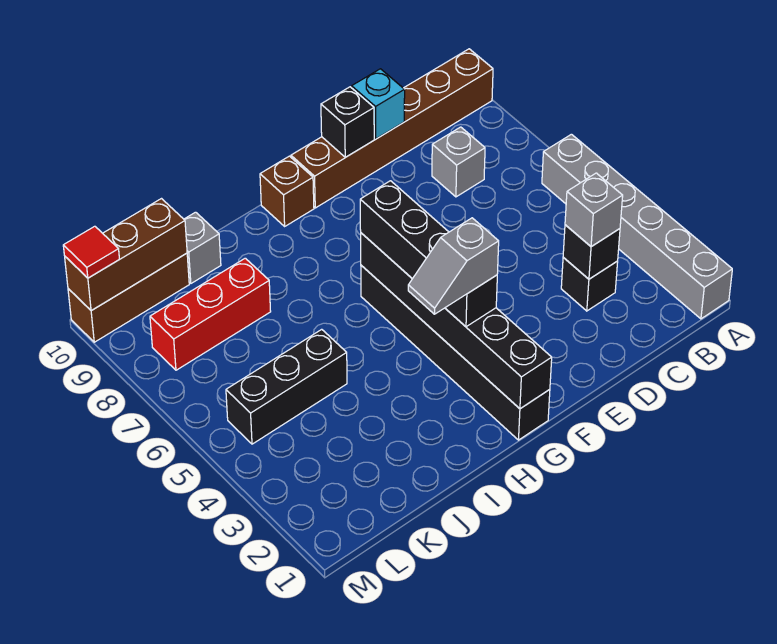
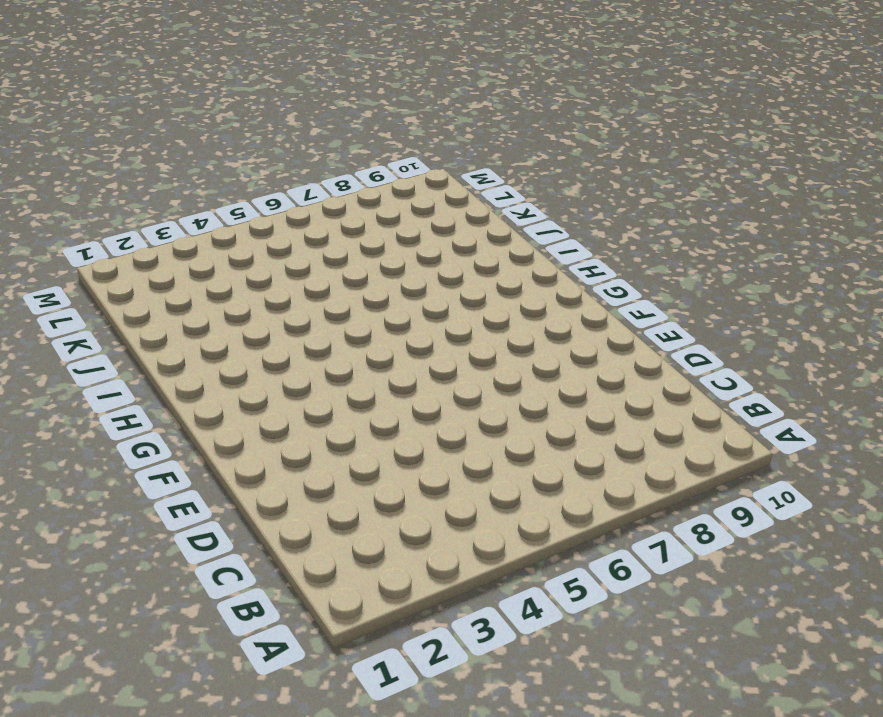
none -> grey brick A1:A6 level 1
none -> brown brick A10:F10 level 1
none -> black brick C3 level 1

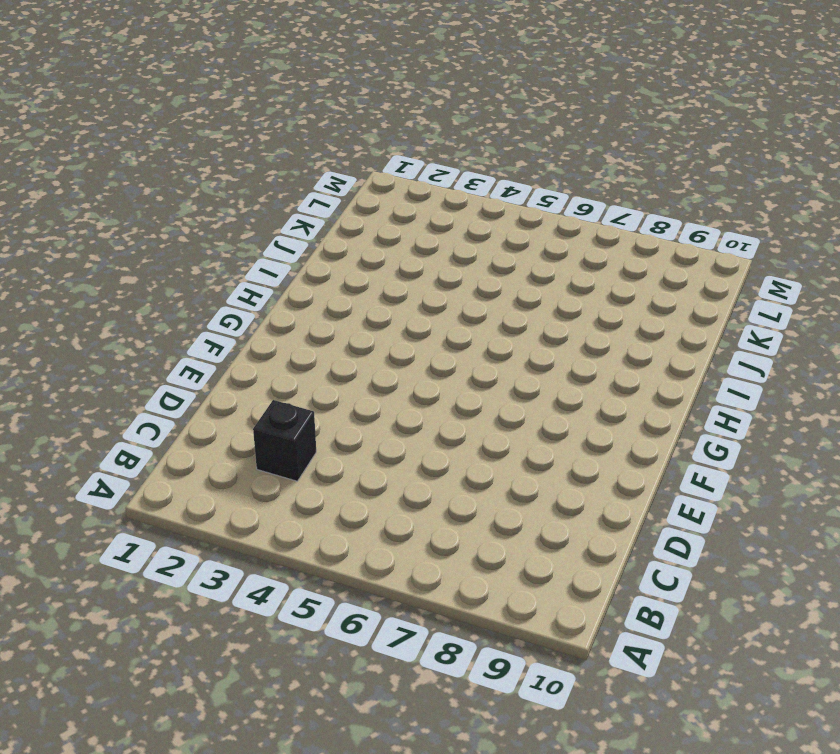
none -> grey brick A1:A6 level 1
none -> brown brick A10:F10 level 1
none -> grey brick C8 level 1

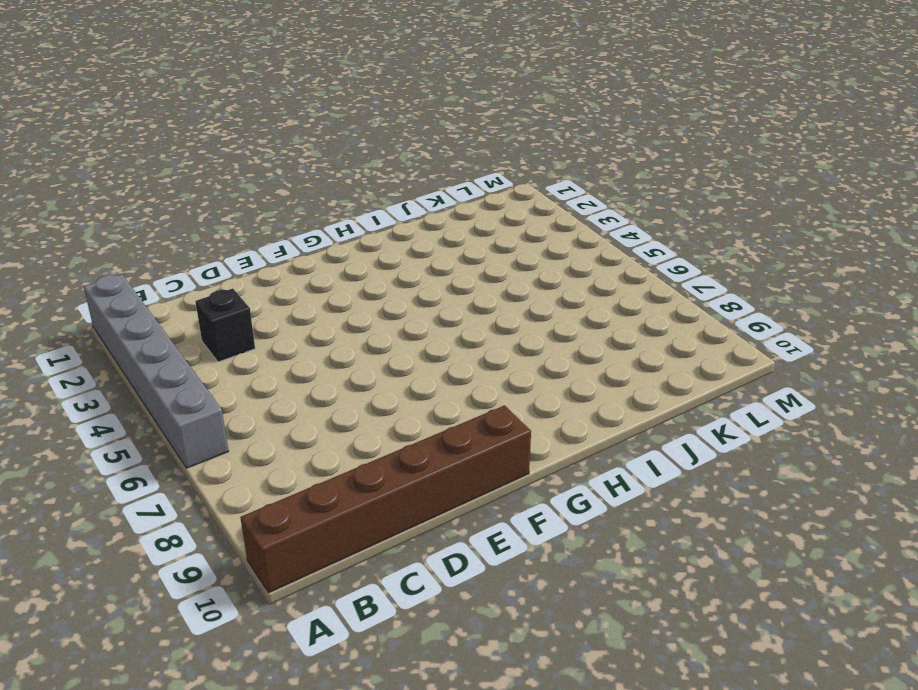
none -> grey brick C8 level 1
none -> black brick G1:G6 level 1
none -> brown brick G10 level 1

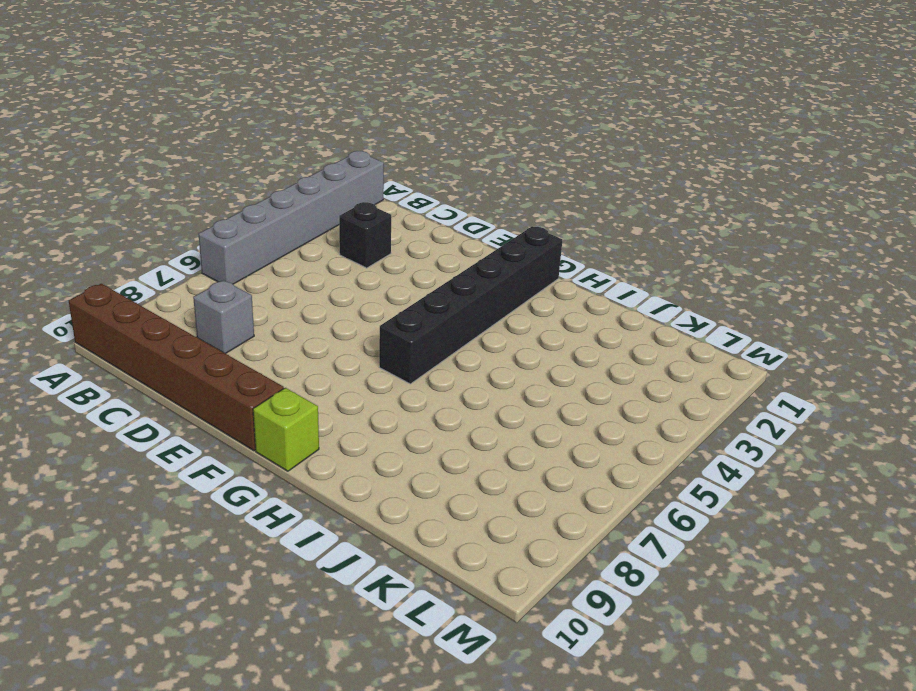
lime brick G10 level 1 -> brown brick G10 level 1
none -> black brick J5:L5 level 1
none -> red brick J8:L8 level 1
none -> grey brick J10 level 1

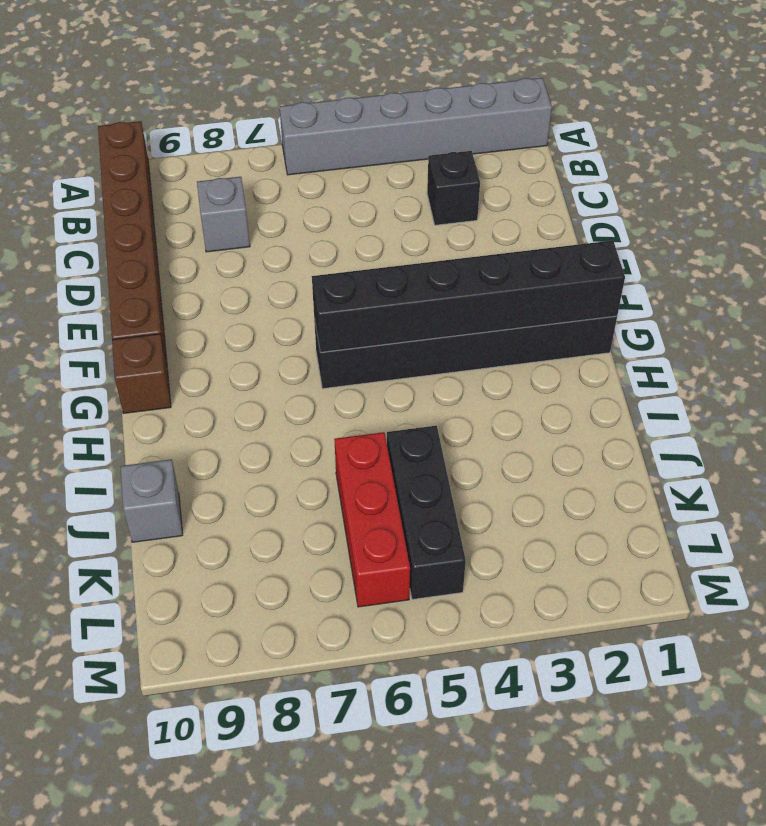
red brick J6:L6 level 1 -> red brick J8:L8 level 1
none -> brown brick K10:M10 level 1
none -> black brick C3 level 2
none -> cyan brick D10 level 2

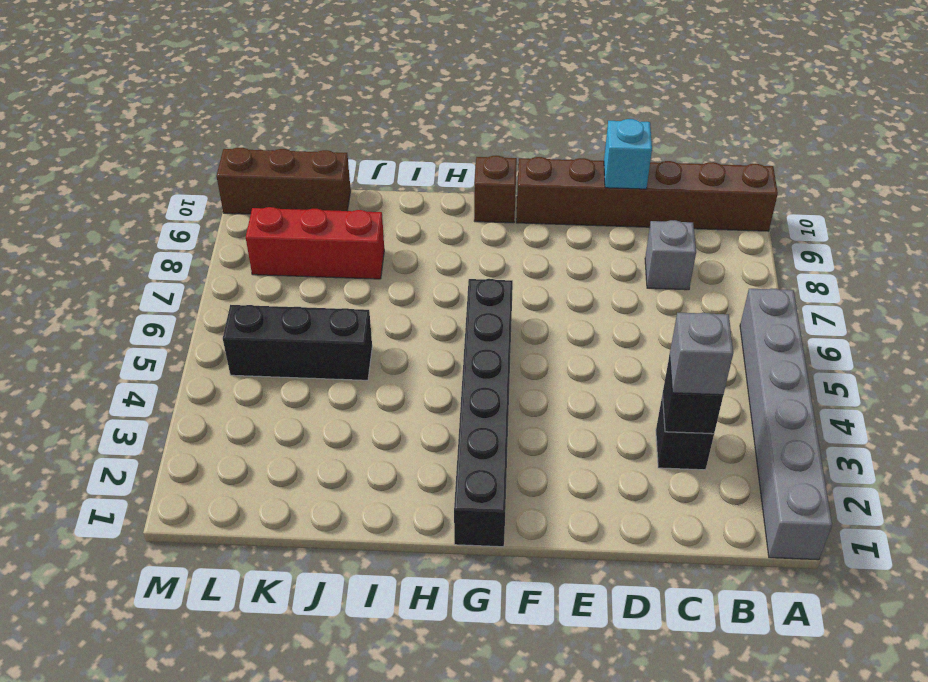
none -> grey brick J10 level 1
none -> black brick E10 level 2
none -> black brick G1:G6 level 2

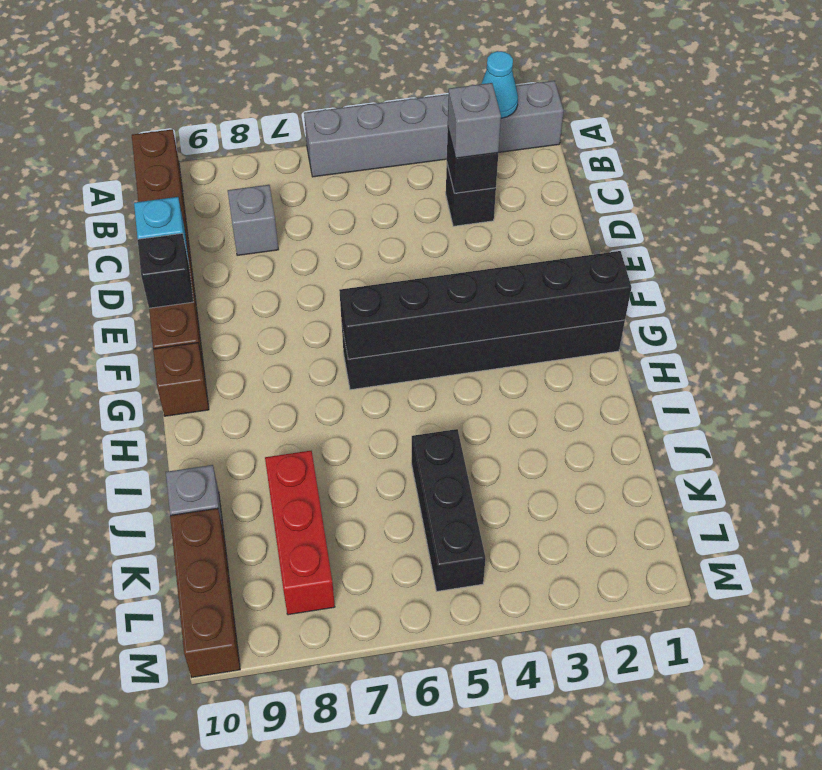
cyan cone A2 level 2 -> none
none -> brown brick K10:M10 level 2
none -> black brick G3:G6 level 3
none -> red tile M10 level 3

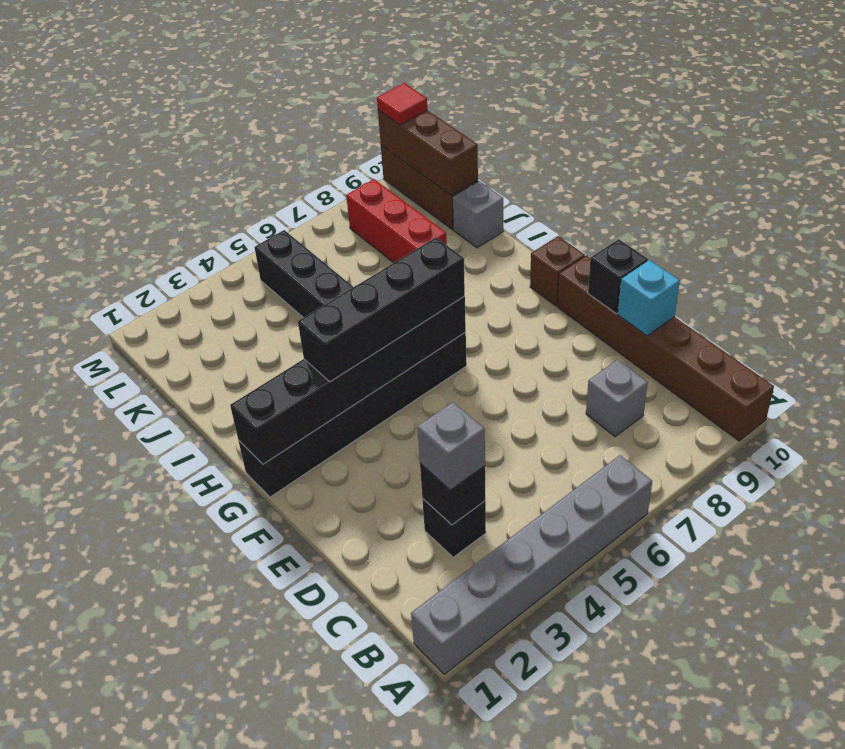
none -> grey slope G3:H3 level 4 top G

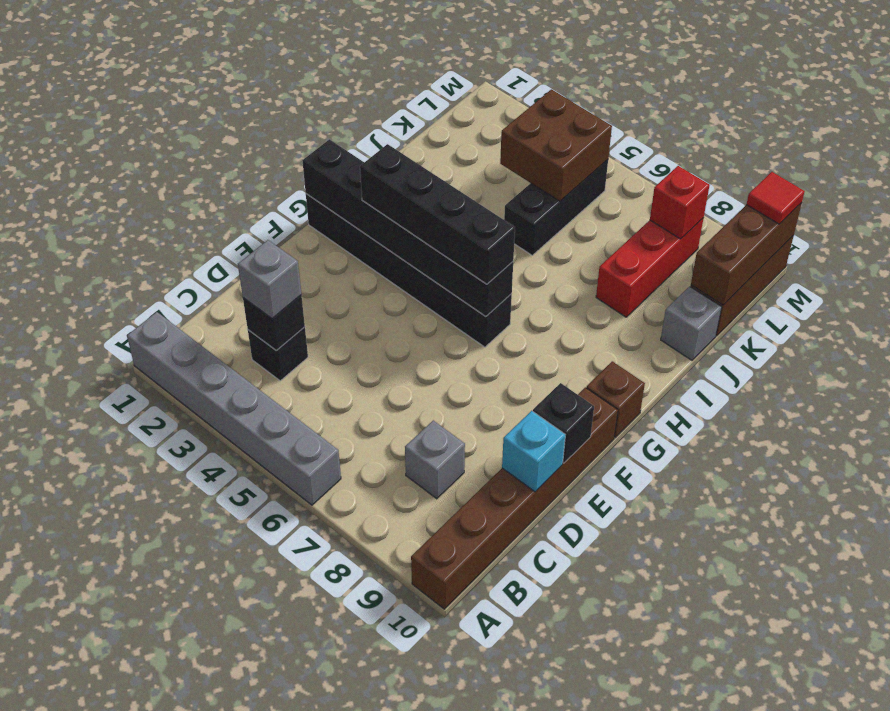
brown brick K4:L5 level 2 -> none
red brick L8 level 2 -> none
none -> grey slope G3:H3 level 4 top G

